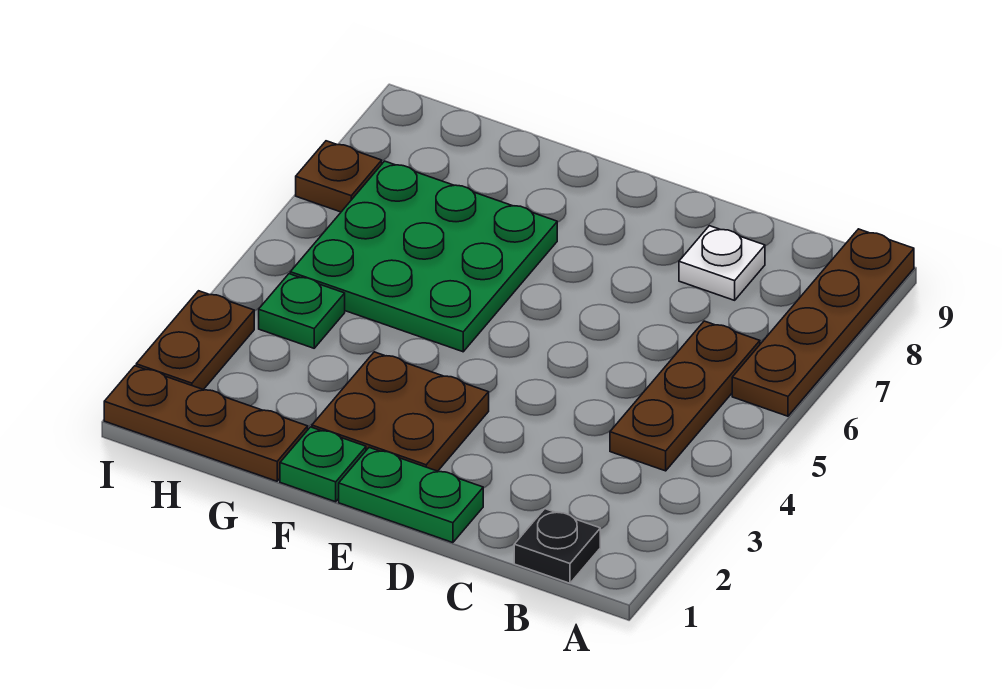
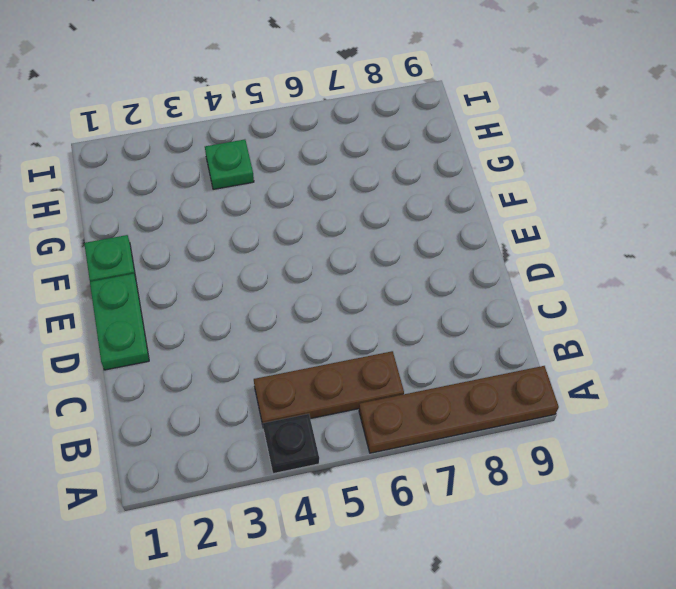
black plate A4 level 1 -> black plate B1 level 1
none -> white plate C8 level 1
none -> brown plate E2:F3 level 1
none -> green plate F5:H7 level 1

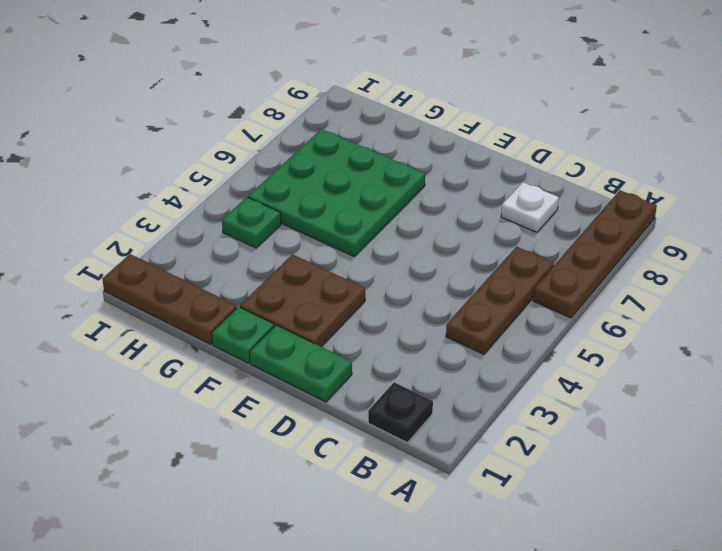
none -> brown plate I2:I3 level 1
none -> brown plate I7 level 1

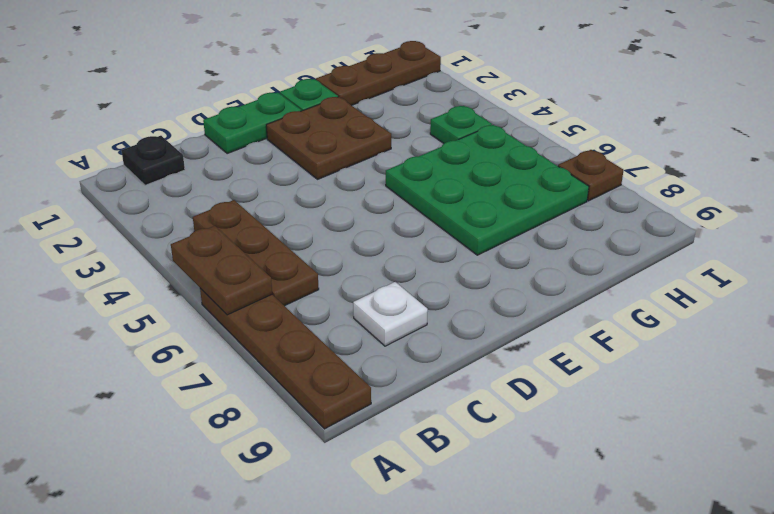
brown plate A5:A6 level 2 -> brown plate I2:I3 level 1

